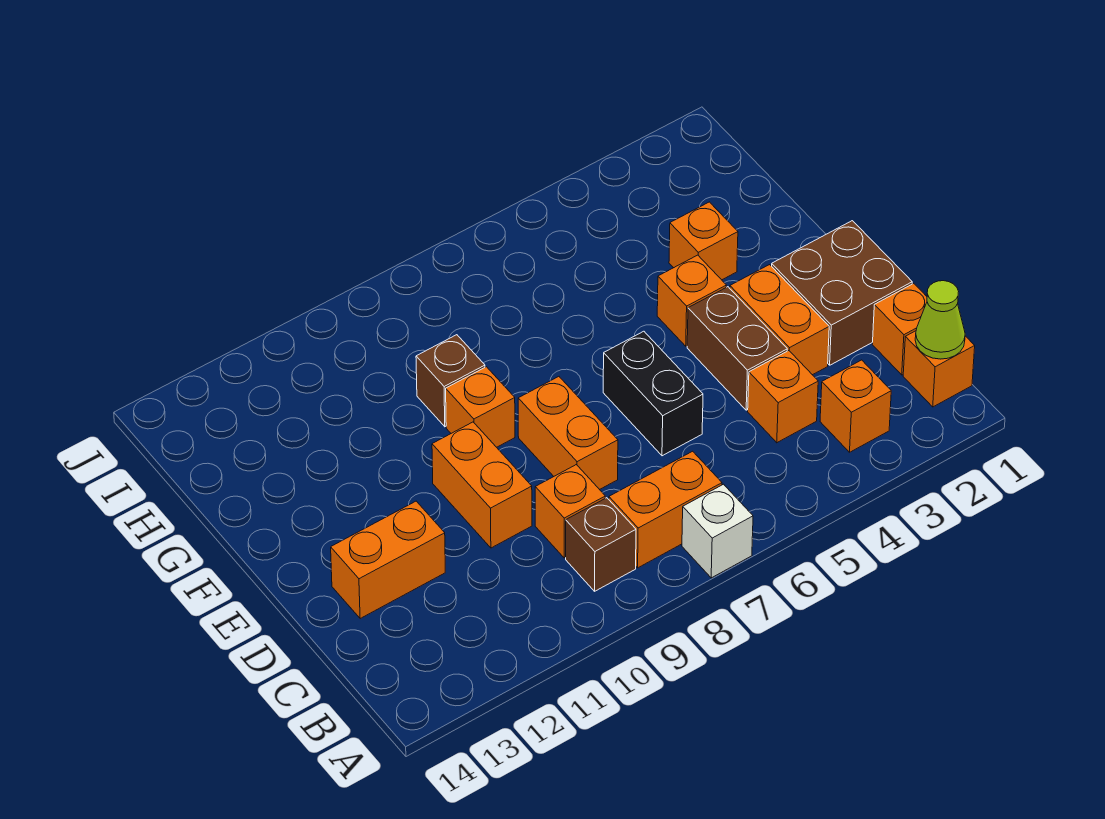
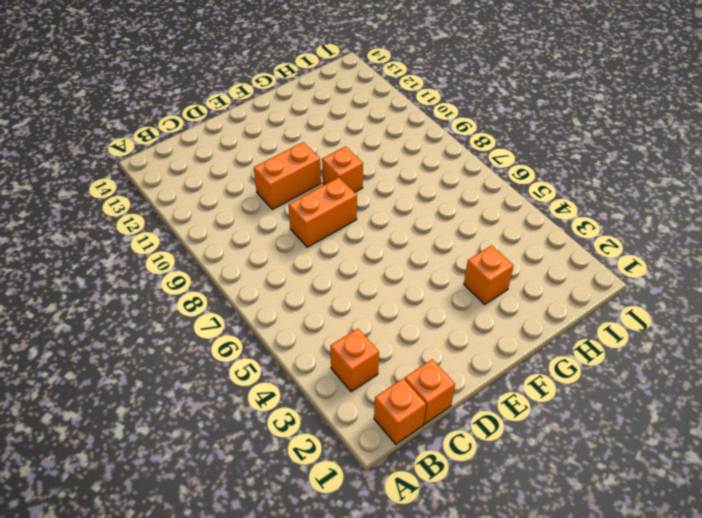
none -> white brick A7 level 1
none -> orange brick B7:B8 level 1
none -> brown brick B9 level 1

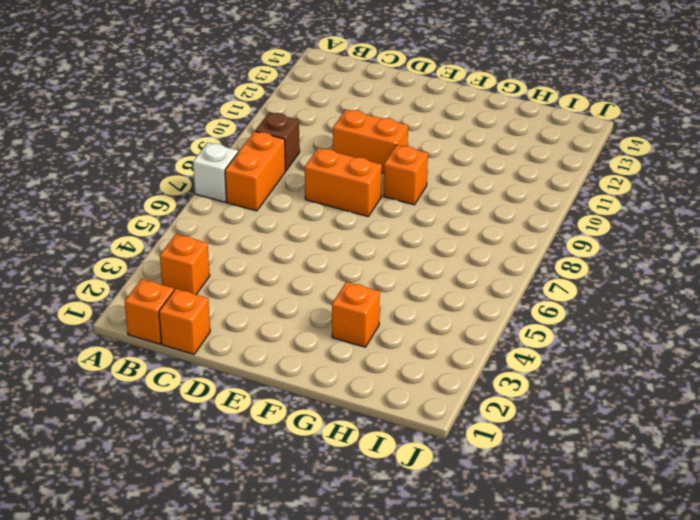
none -> orange brick C4 level 1
none -> orange brick C9 level 1
none -> brown brick D1:E2 level 1

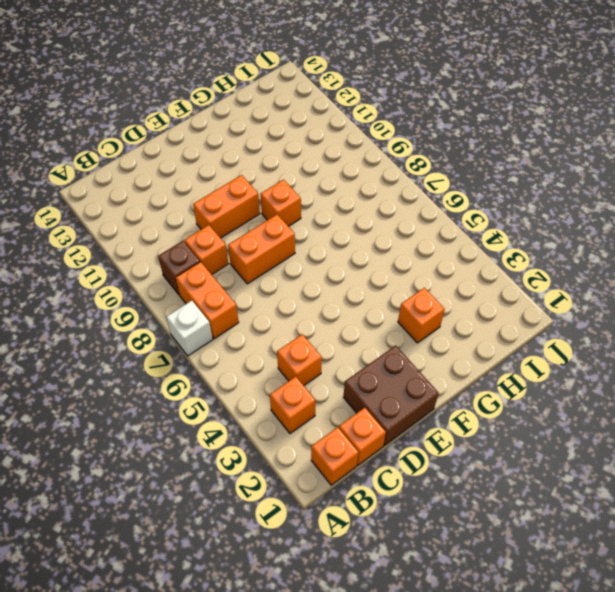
none -> orange brick D3:E3 level 1
none -> brown brick D4:E4 level 1
none -> black brick D6:E6 level 1

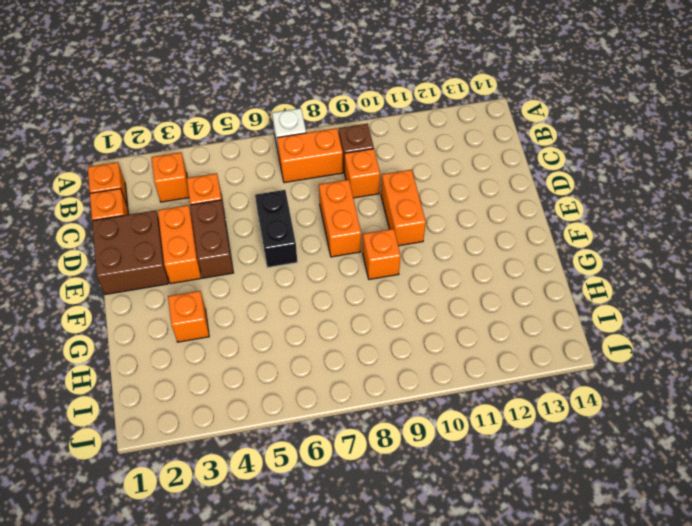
none -> orange brick D12:D13 level 1
none -> orange brick F4 level 1
none -> brown brick G9 level 1

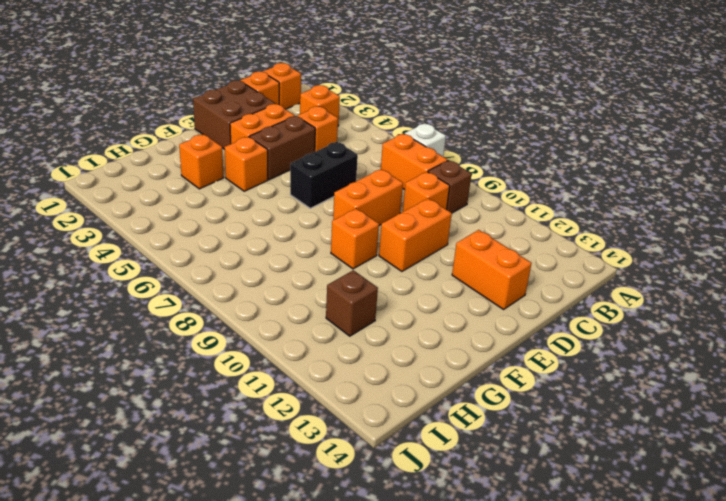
brown brick H11 level 1 -> brown brick G9 level 1
none -> lime cone B1 level 2

